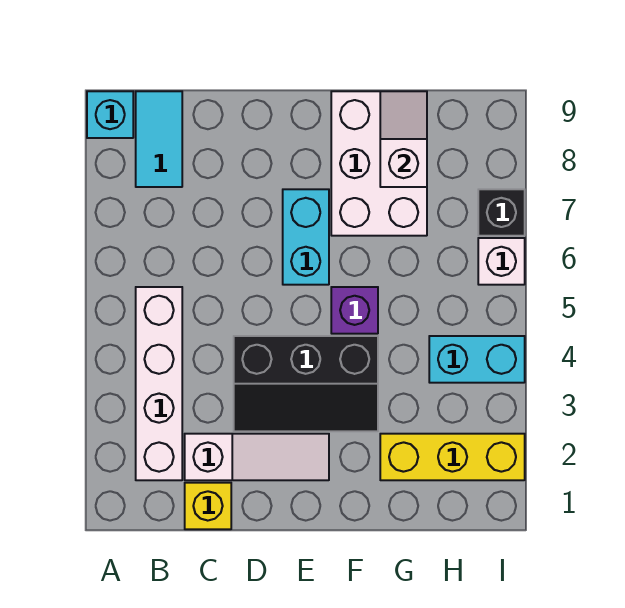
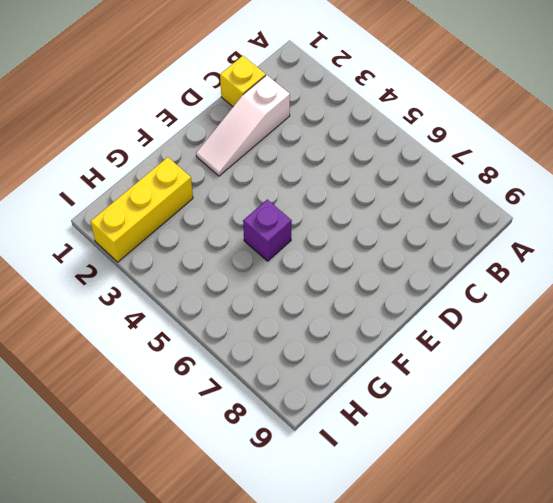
none -> cyan brick A9 level 1
none -> white brick B2:B5 level 1
none -> cyan tile B8:B9 level 1

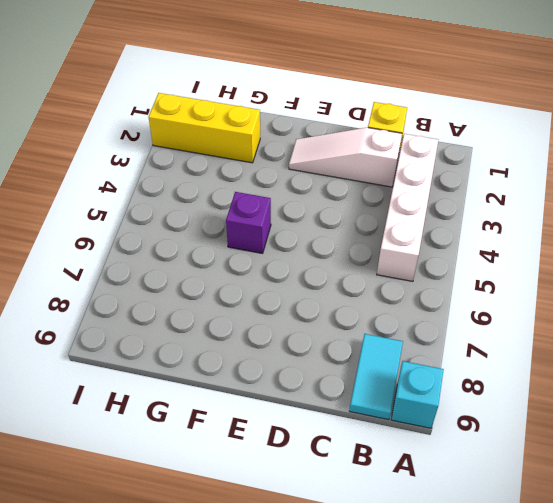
none -> black slope D3:F4 level 1 top 4
none -> cyan brick E6:E7 level 1
none -> white brick F7:G9 level 1

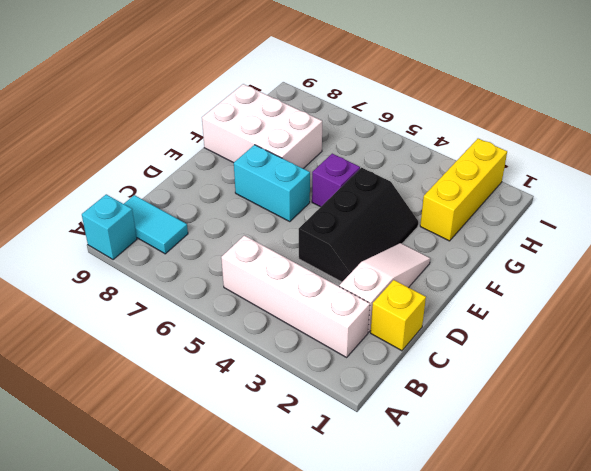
none -> cyan brick H4:I4 level 1
none -> white brick I6 level 1
none -> black brick I7 level 1

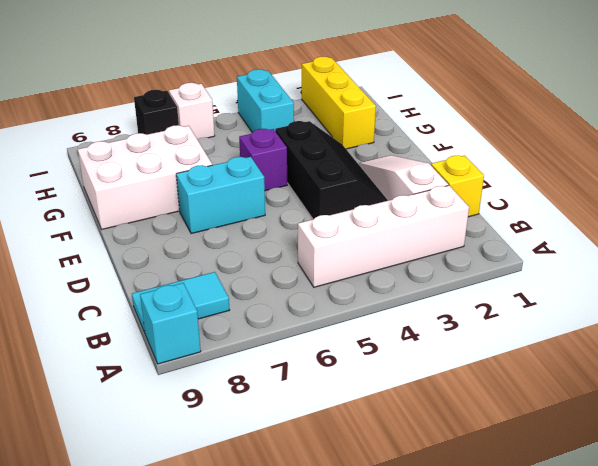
none -> white slope G8:G9 level 2 top 8

